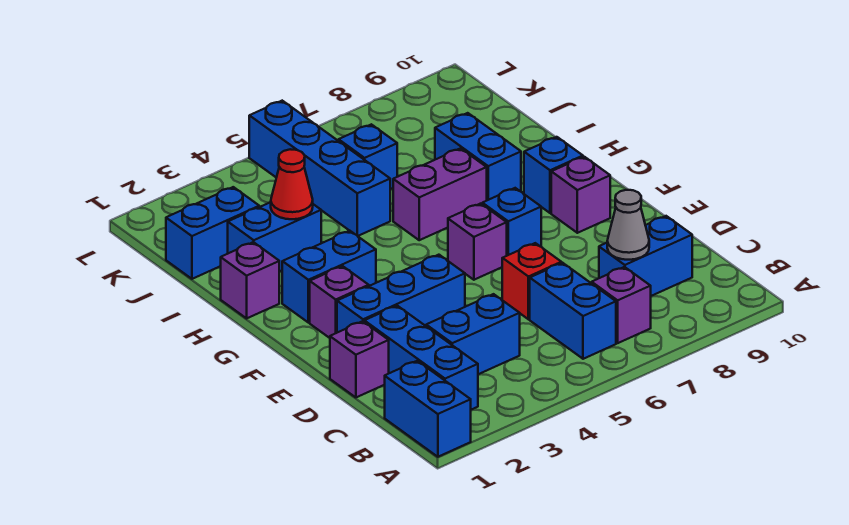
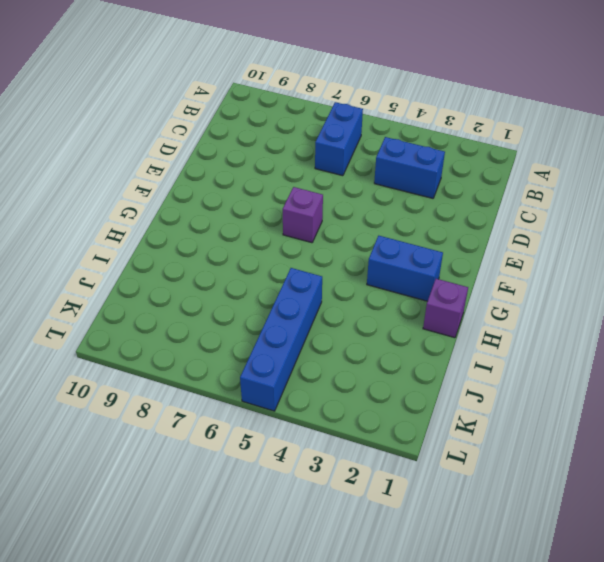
none -> blue brick A1:B1 level 1
none -> blue brick B2:D2 level 1
none -> purple brick B7 level 1

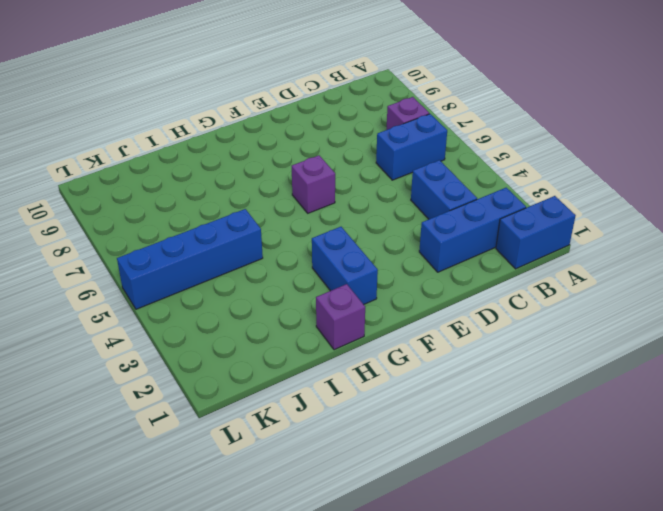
none -> blue brick C8:C9 level 1
none -> purple brick D1 level 1
none -> red brick D6 level 1

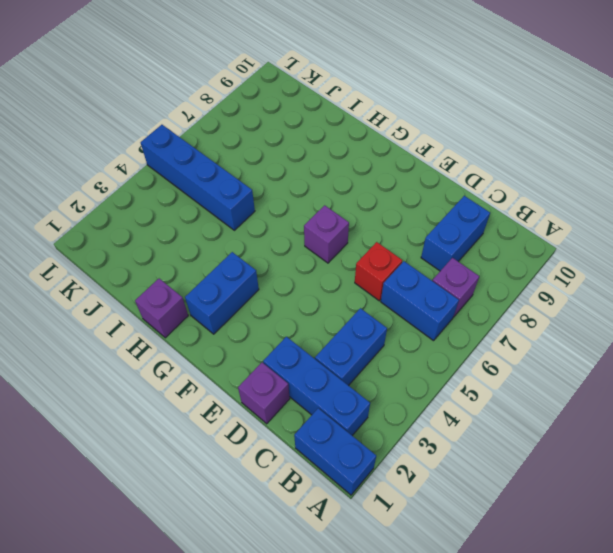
none -> blue brick E2:E4 level 1
none -> purple brick F2 level 1
none -> blue brick F7 level 1

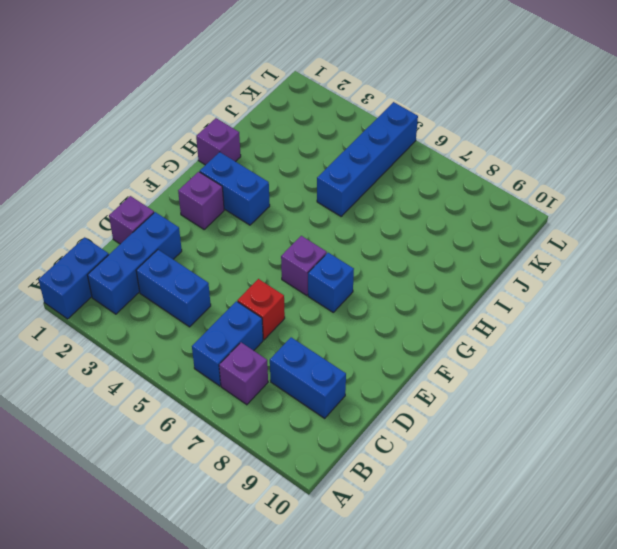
none -> blue brick E2:E4 level 1
none -> purple brick F9 level 1
none -> blue brick G9 level 1

